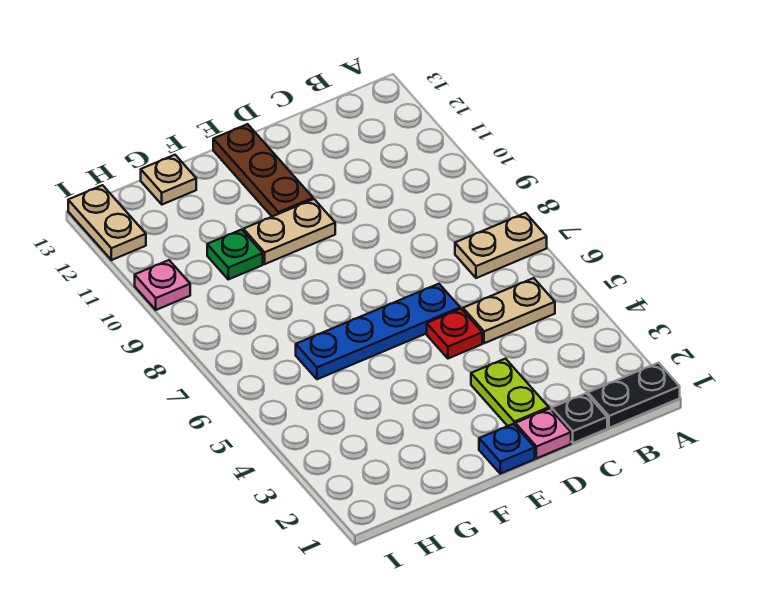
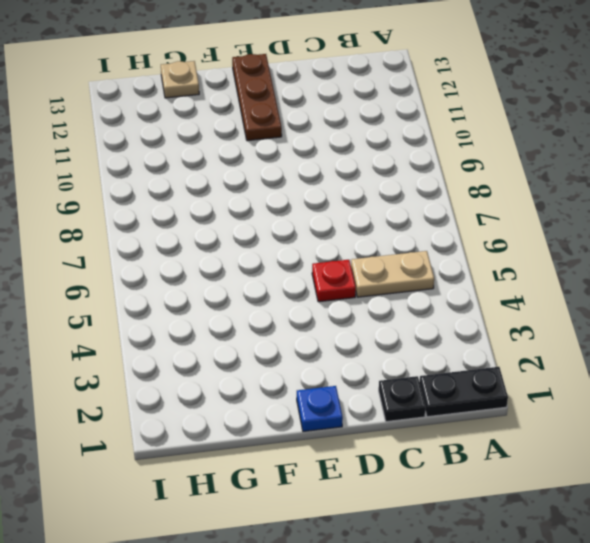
none -> tan plate A7:B7 level 1
none -> pink plate D1 level 1
none -> lime plate D2:D3 level 1

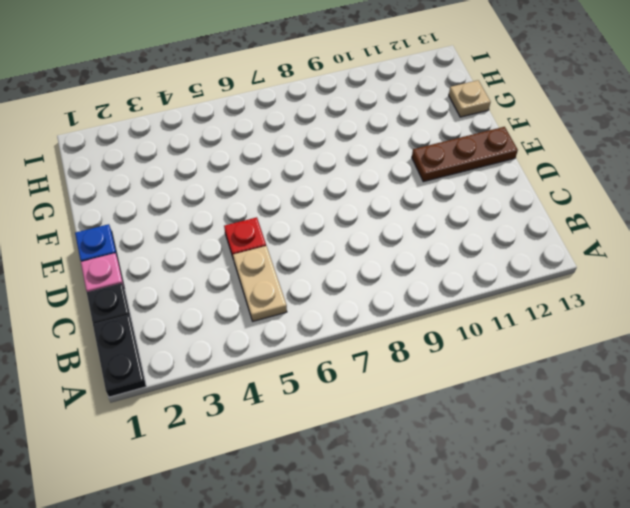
none -> tan plate A7:B7 level 1
none -> lime plate D2:D3 level 1
none -> blue plate D6:G6 level 1

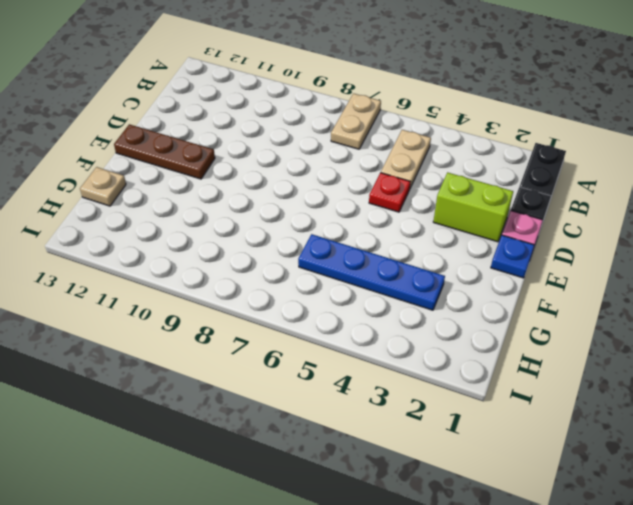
lime brick D2:D3 level 1 -> lime plate D2:D3 level 1
blue plate G3:G6 level 1 -> blue plate D6:G6 level 1
none -> tan plate E10:F10 level 1
none -> green plate G10 level 1
none -> pink plate I10 level 1

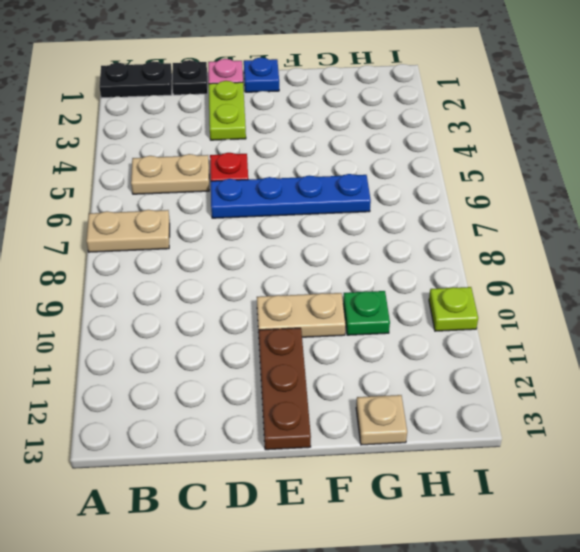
lime plate I10 level 1 -> pink plate I10 level 1
none -> tan plate I12:I13 level 1

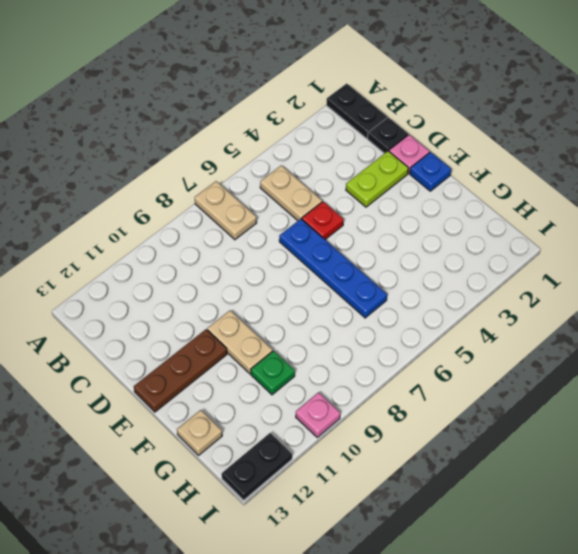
black plate I12:I13 level 1 -> tan plate I12:I13 level 1

